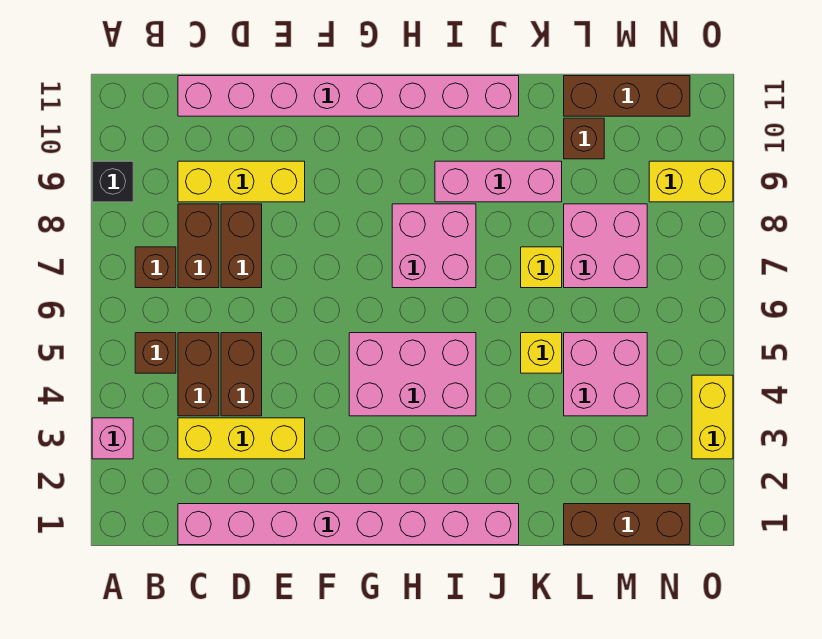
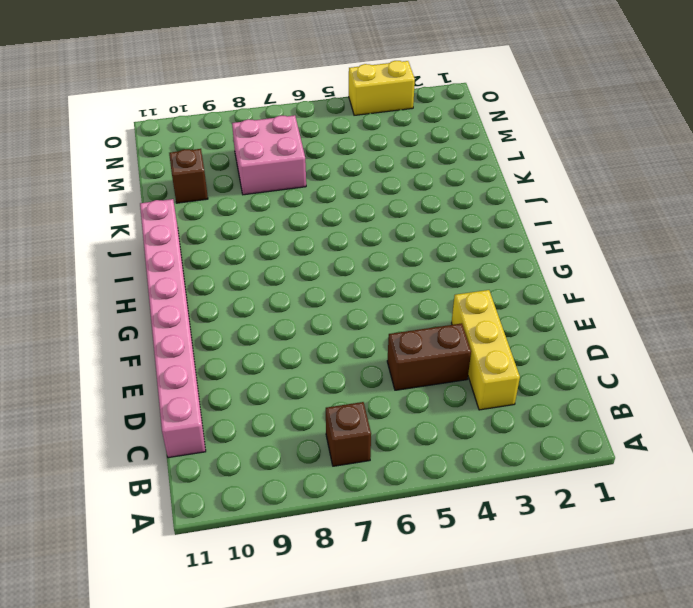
none -> pink brick A3 level 1
none -> black brick A9 level 1
none -> brown brick B5 level 1

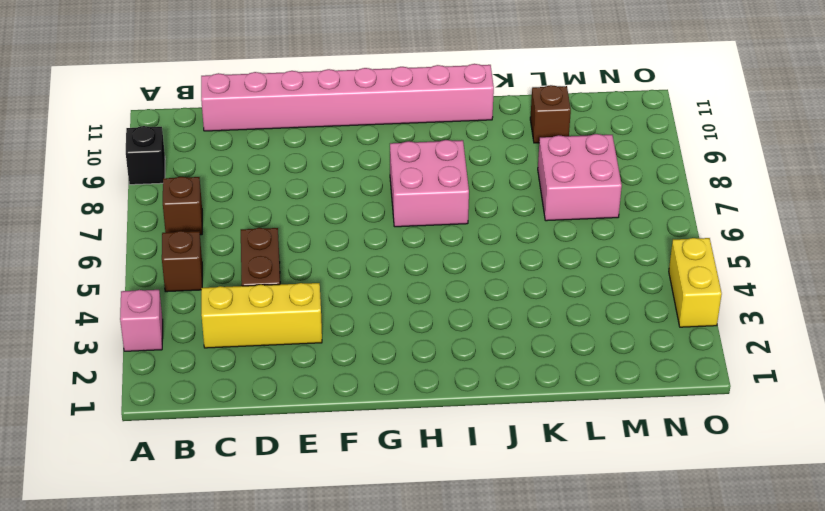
none -> pink brick C1:J1 level 1
none -> brown brick C4:C5 level 1
none -> brown brick C7:C8 level 1

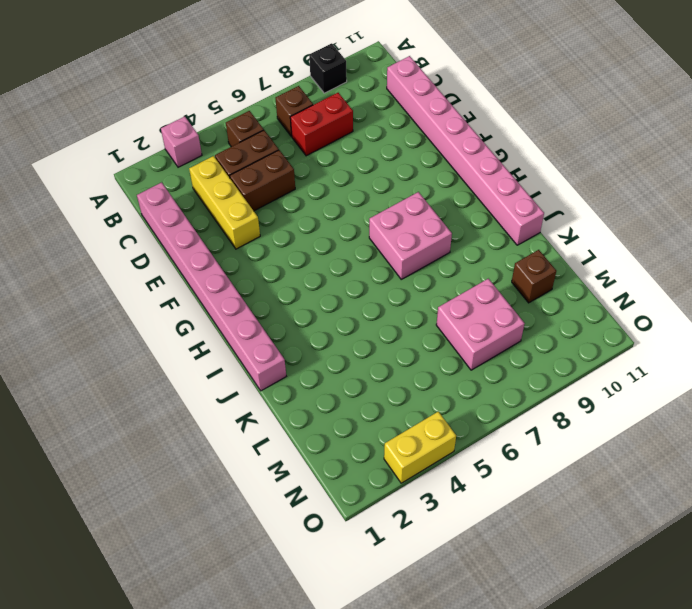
red brick C7:C8 level 1 -> brown brick C7:C8 level 1
none -> yellow brick C9:E9 level 1
none -> brown brick D7:D8 level 1
none -> pink brick G4:I5 level 1

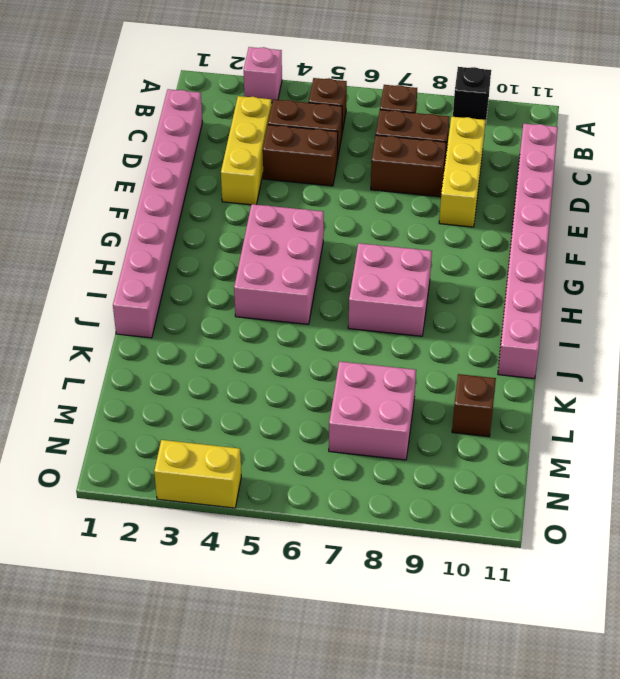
none -> pink brick I9:K9 level 1
none -> yellow brick K5 level 1
none -> yellow brick K7 level 1

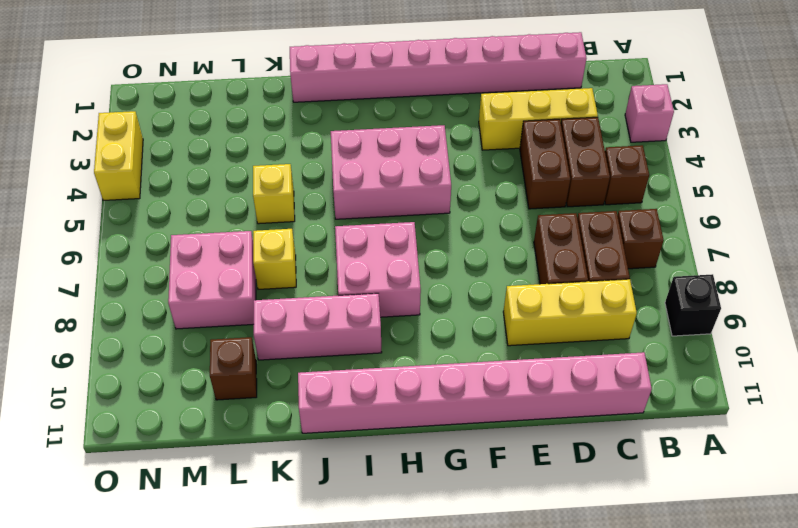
none -> brown brick L1:N1 level 1
none -> pink brick L4:M5 level 1
none -> brown brick L11:N11 level 1

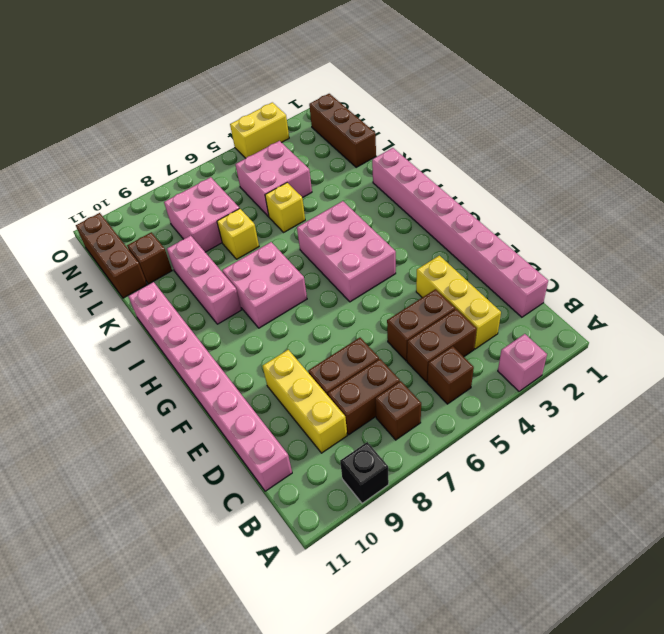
none -> yellow brick N9:O9 level 1

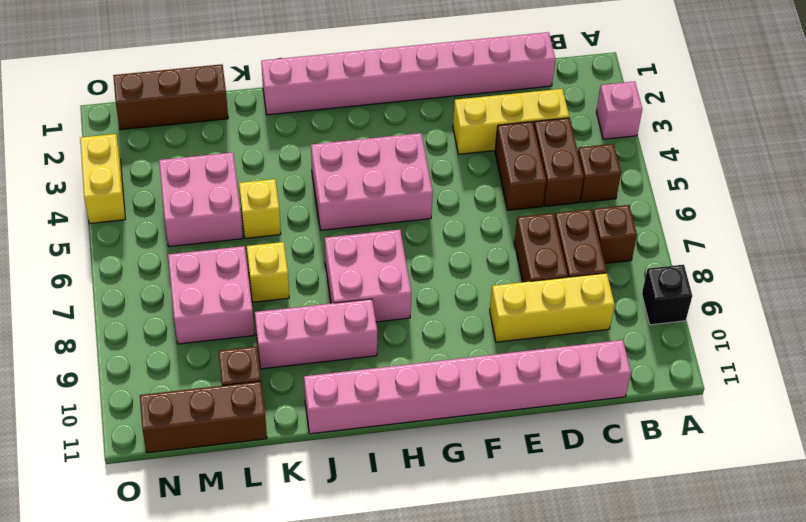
none -> yellow brick N9:O9 level 1

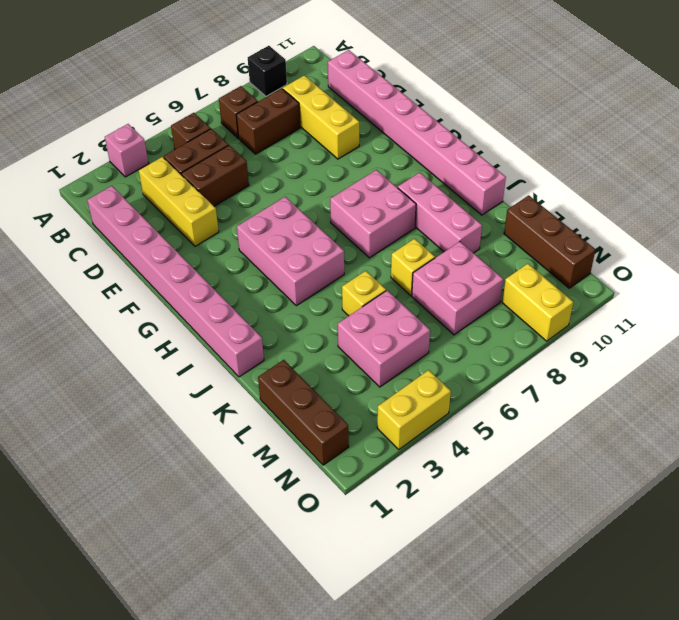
none -> brown brick D7:D8 level 1
none -> brown brick L10 level 1

